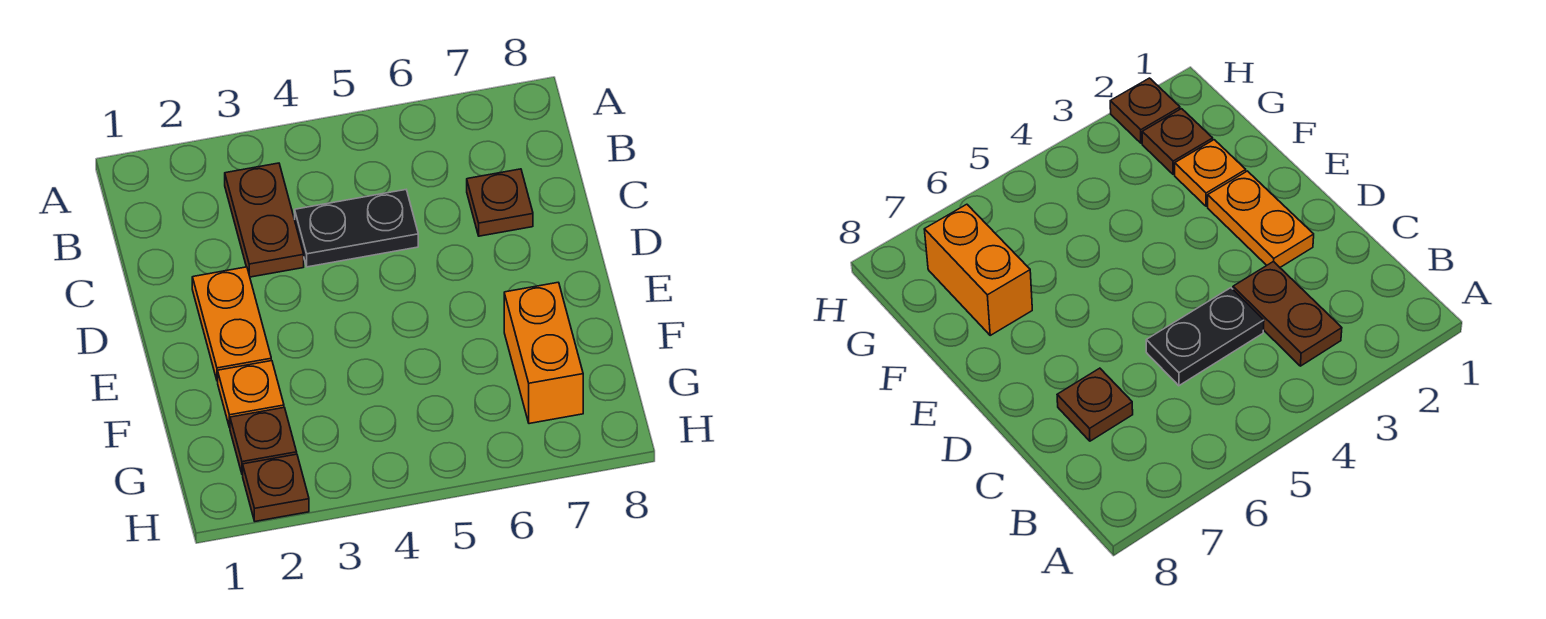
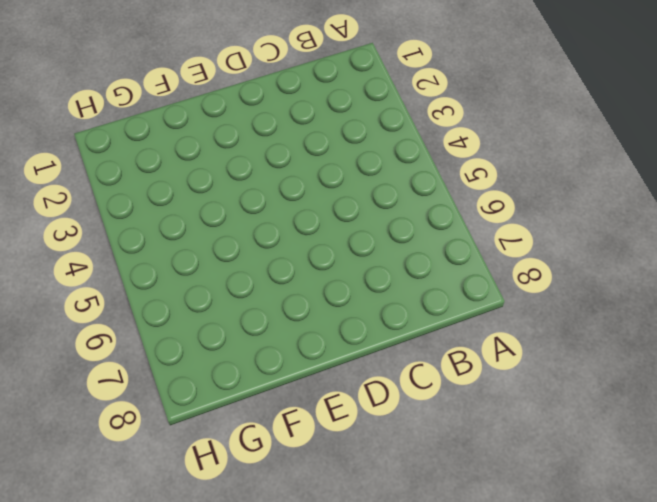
none -> brown plate B3:C3 level 1
none -> black plate C4:C5 level 1

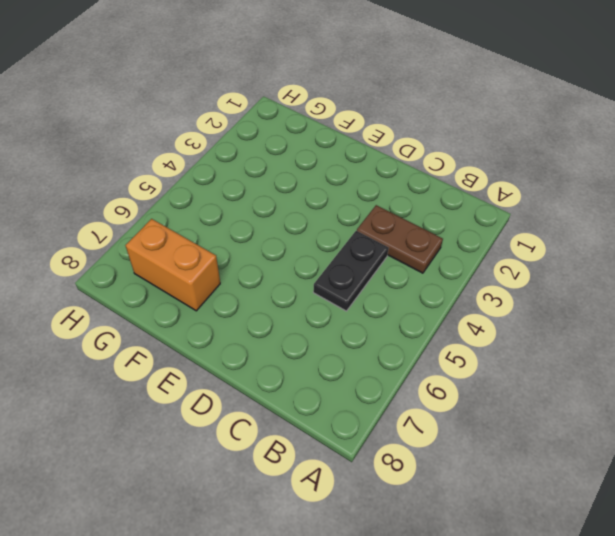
none -> brown plate C7 level 1
none -> orange plate D2:E2 level 1

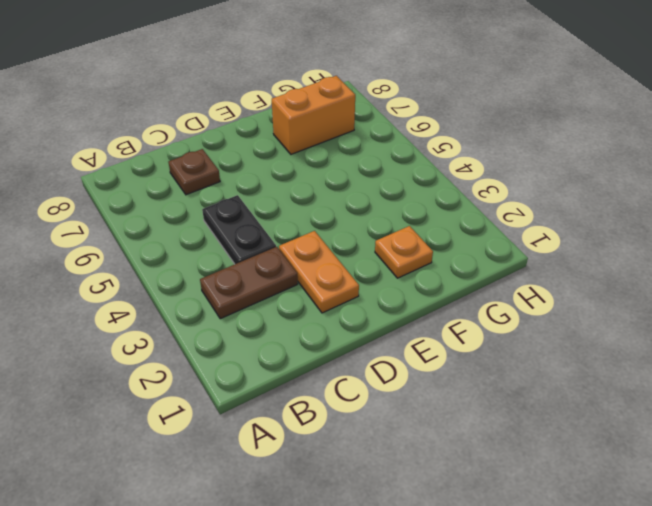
orange plate D2:D3 level 1 -> orange plate D2:E2 level 1
none -> brown plate G2 level 1
none -> brown plate H2 level 1

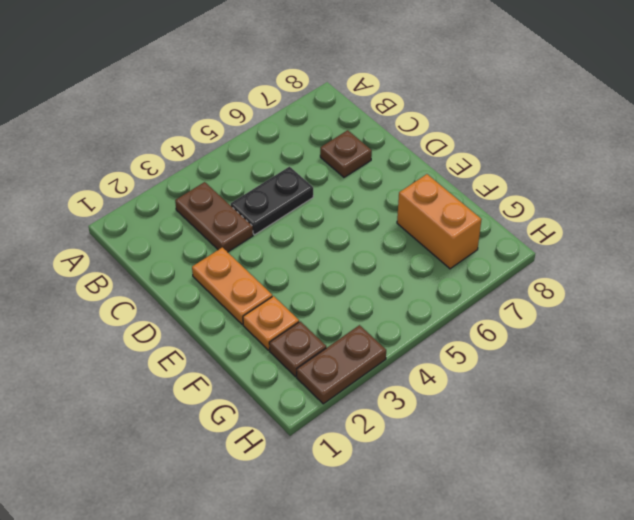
brown plate H2:H3 level 1 -> brown plate H2 level 1

